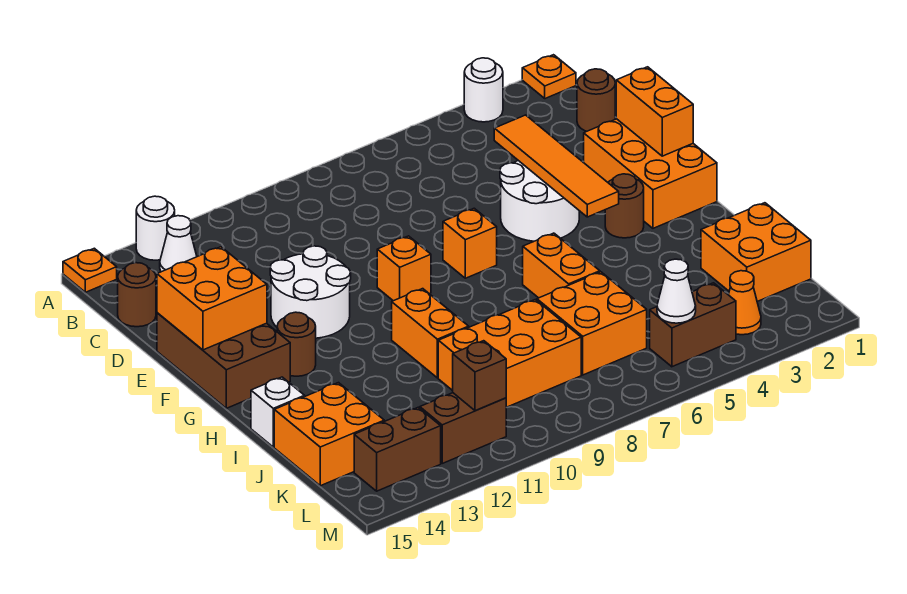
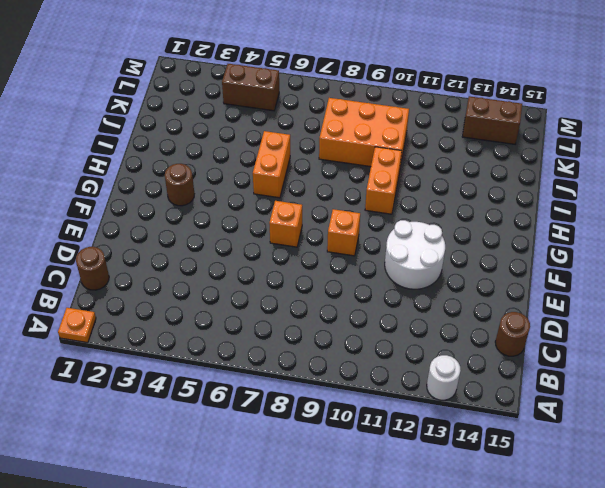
none -> white round brick A3 level 1
none -> orange plate A15 level 1
none -> white cone B13 level 1
none -> orange brick E1:G2 level 1

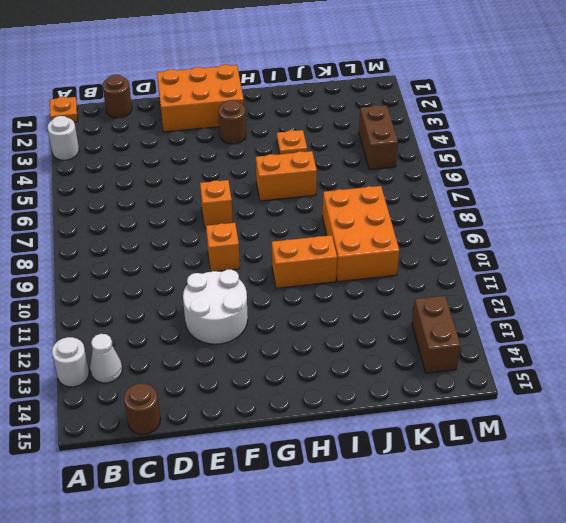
orange plate I4 level 1 -> orange plate A15 level 1
none -> white round brick E4:F5 level 1
none -> brown brick E14:G15 level 1
none -> brown round brick G13 level 1
none -> white brick I15 level 1

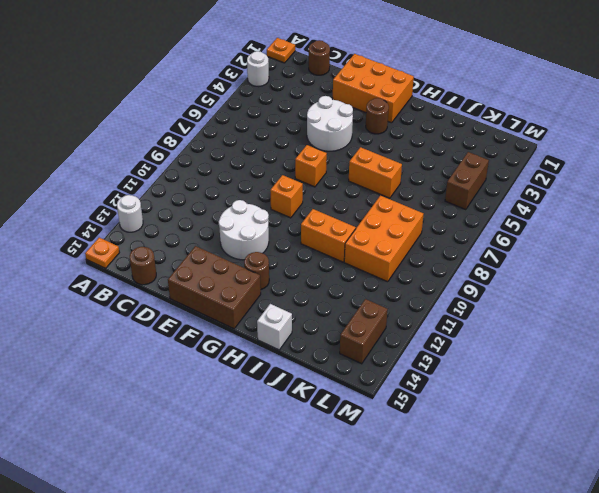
none -> white cone B13 level 1
none -> orange brick J1:K2 level 1
none -> orange brick J6:K7 level 1
none -> orange brick J14:K15 level 1

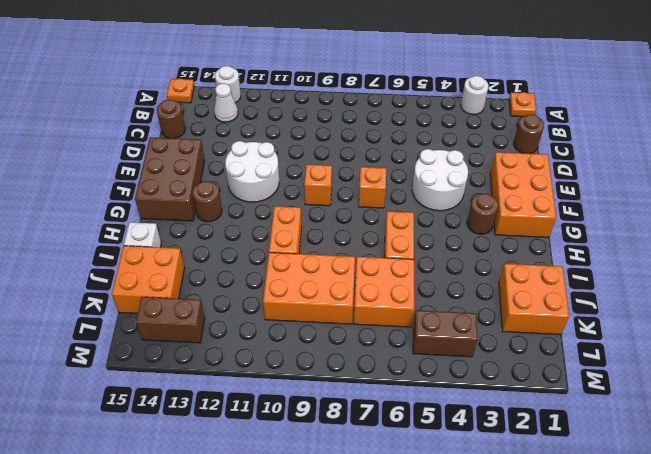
none -> orange cone L3 level 1
none -> brown brick L11:L12 level 1
none -> orange tile D4:G4 level 2
none -> orange brick E1:F1 level 2

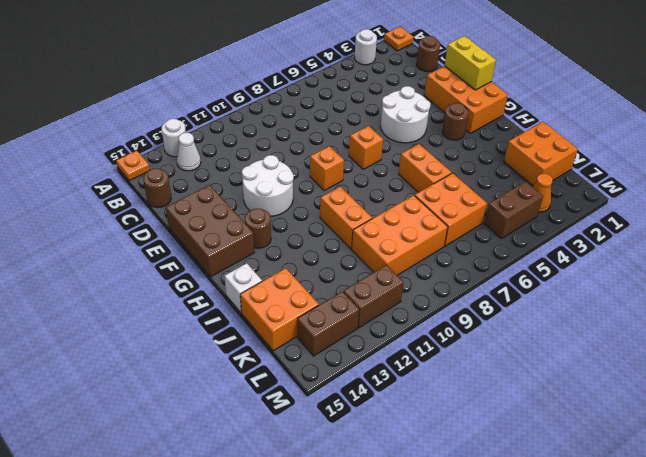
yellow brick E1:F1 level 2 -> orange brick E1:F1 level 2
none -> orange tile D4:G4 level 2
none -> orange brick E14:F15 level 2
none -> white cone L5 level 2
none -> brown brick L11 level 2

